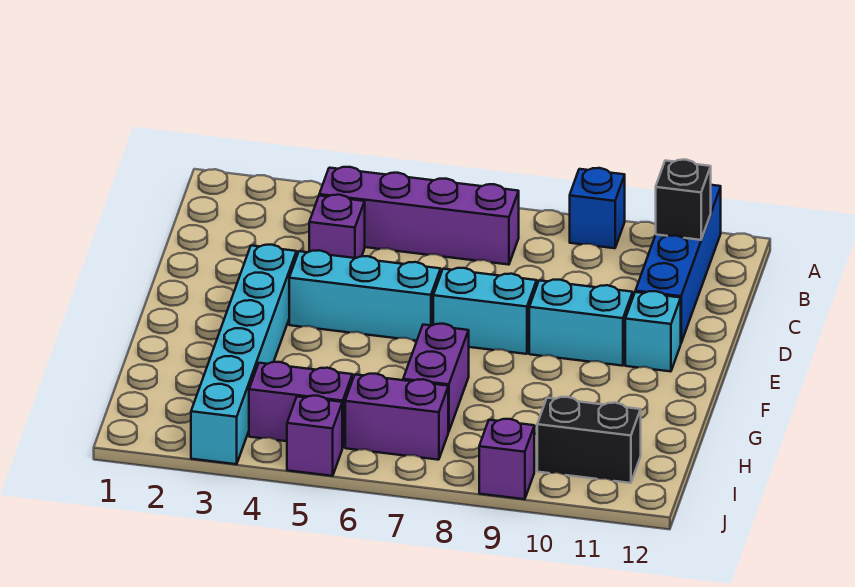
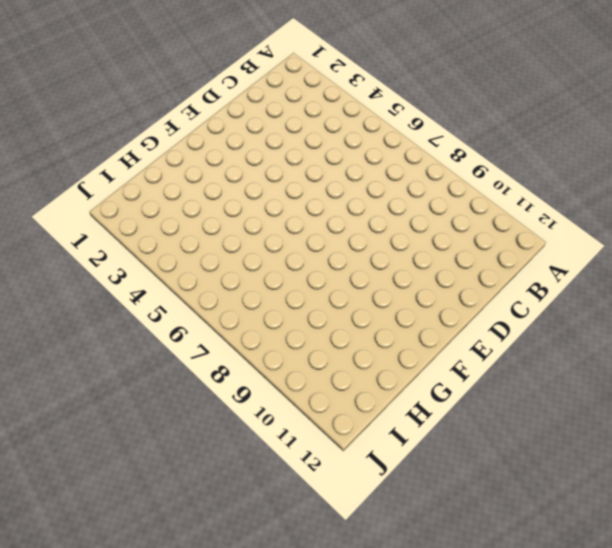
none -> blue brick A9 level 1
none -> blue brick A11:D11 level 1
none -> purple brick B4:B7 level 1

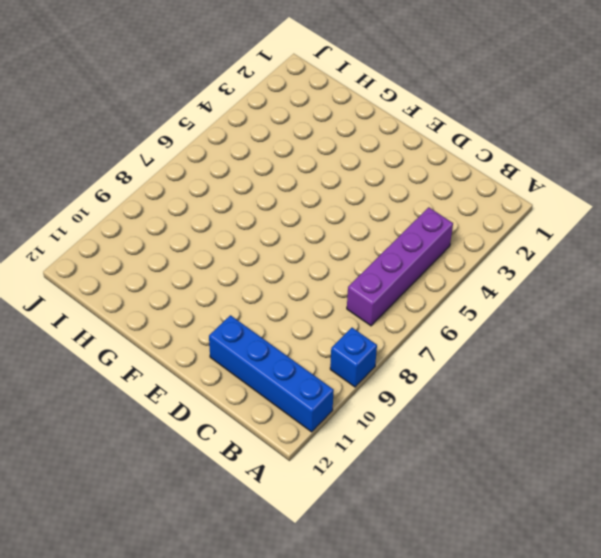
none -> purple brick C4 level 1
none -> cyan brick E3:J3 level 1
none -> cyan brick E4:E6 level 1

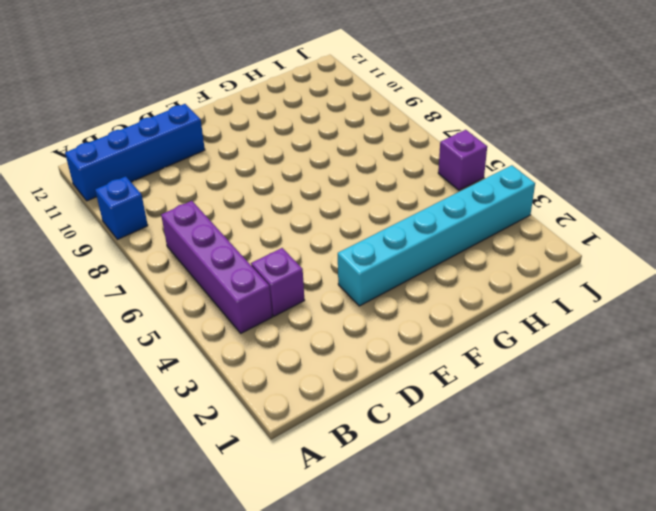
none -> cyan brick E4:E6 level 1
none -> cyan brick E7:E8 level 1
none -> cyan brick E9:E10 level 1

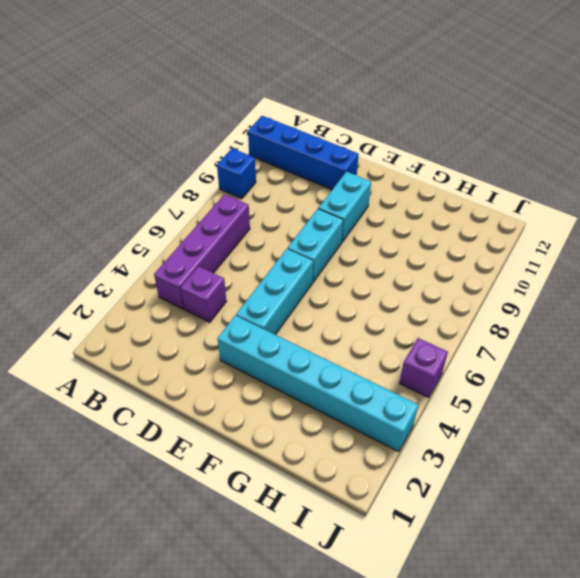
none -> cyan brick E11 level 1
none -> purple brick G7:H7 level 1
none -> purple brick I4:I5 level 1

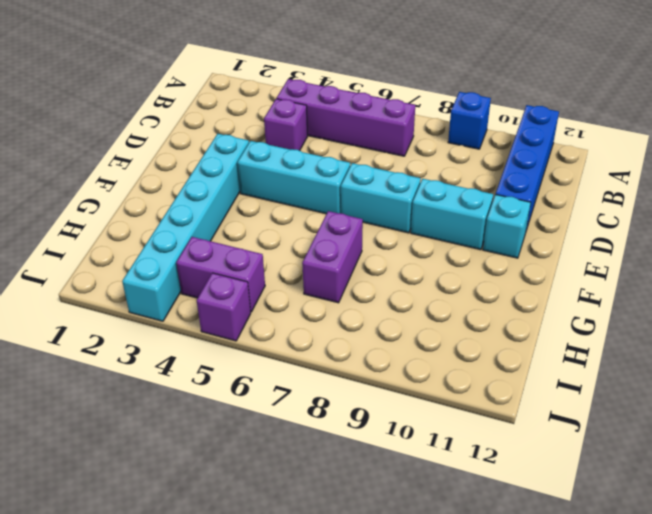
none -> purple brick I6:I7 level 1
none -> black brick I10:I11 level 1
none -> purple brick J9 level 1

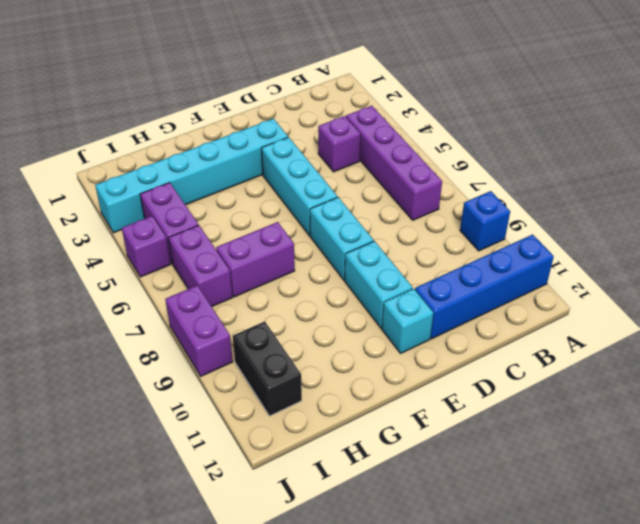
purple brick J8:J9 level 1 -> purple brick J9 level 1
none -> black brick B11 level 2

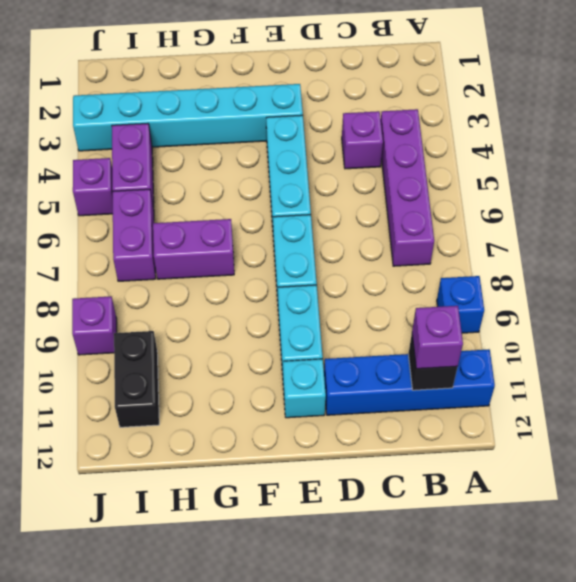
purple brick B11 level 3 -> none

